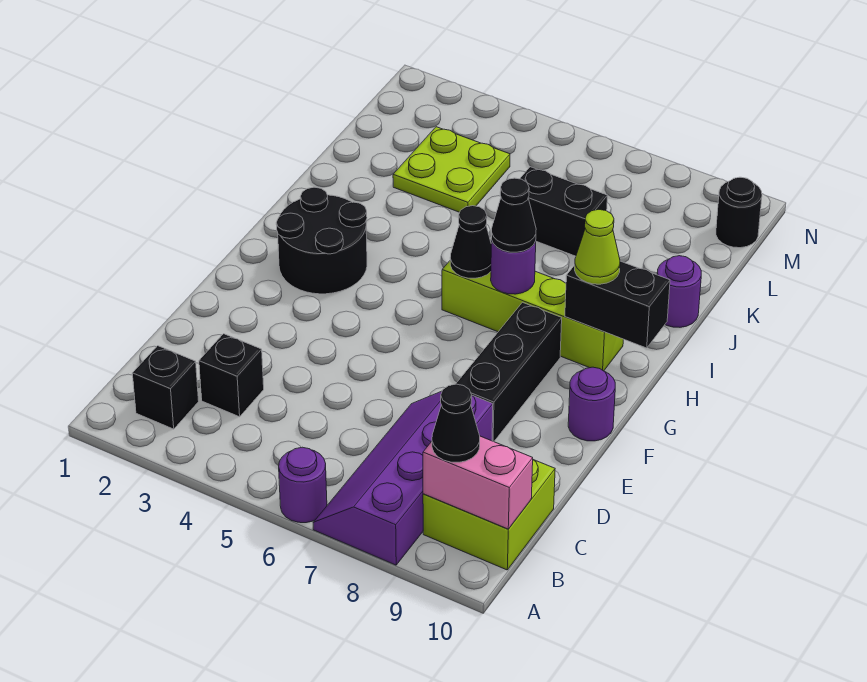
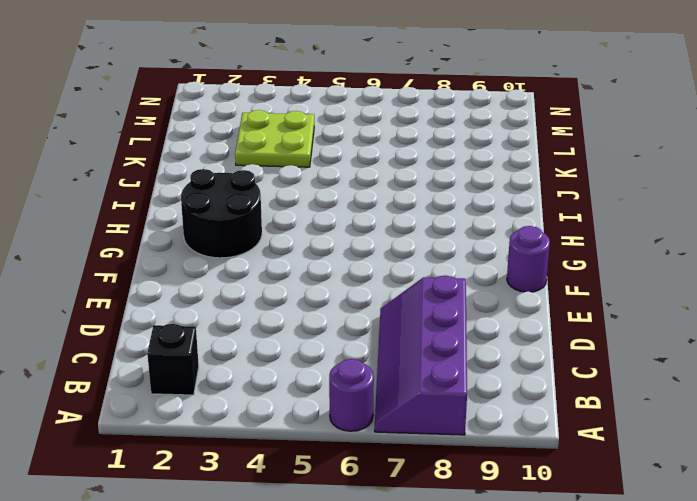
none -> lime brick B9:C10 level 1
none -> black brick C3 level 1
none -> black brick E8:G8 level 1

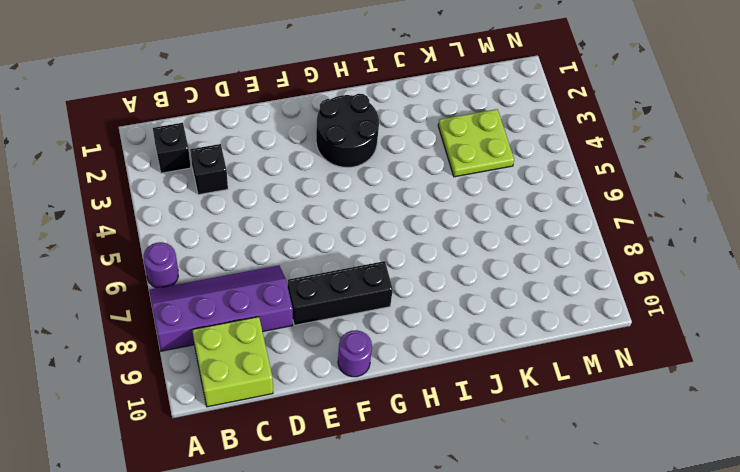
none -> lime brick H6:H9 level 1
none -> purple round brick J10 level 1
none -> black brick K6:K7 level 1

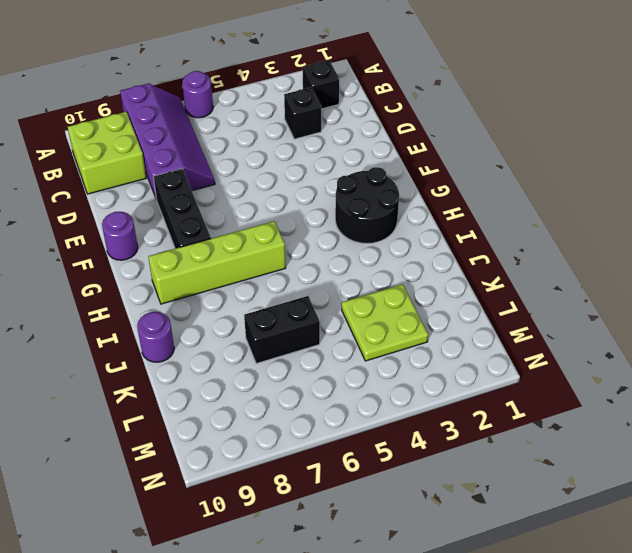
none -> black round brick M10 level 1
none -> pink brick B9:B10 level 2
none -> black cone H6 level 2

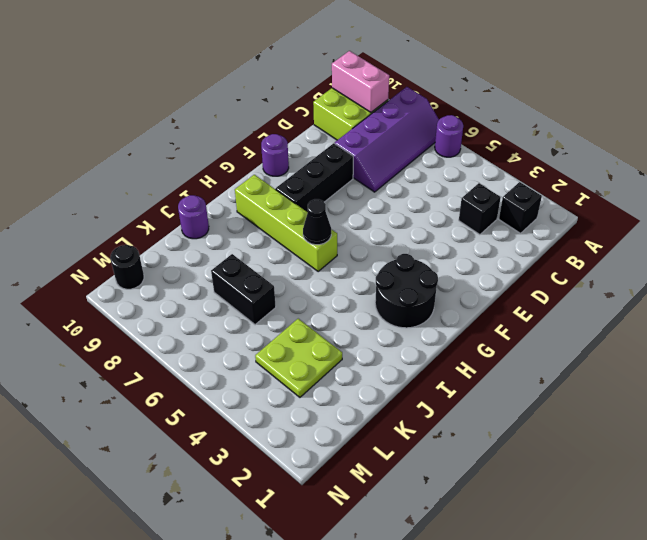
none -> purple round brick H7 level 2
none -> black brick H9:H10 level 2
none -> black cone B9 level 3

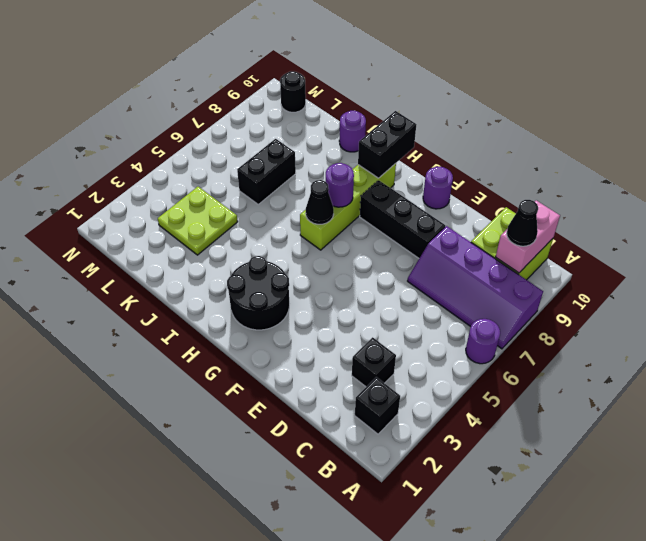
none -> black cone H7 level 3
none -> lime cone H9 level 3

